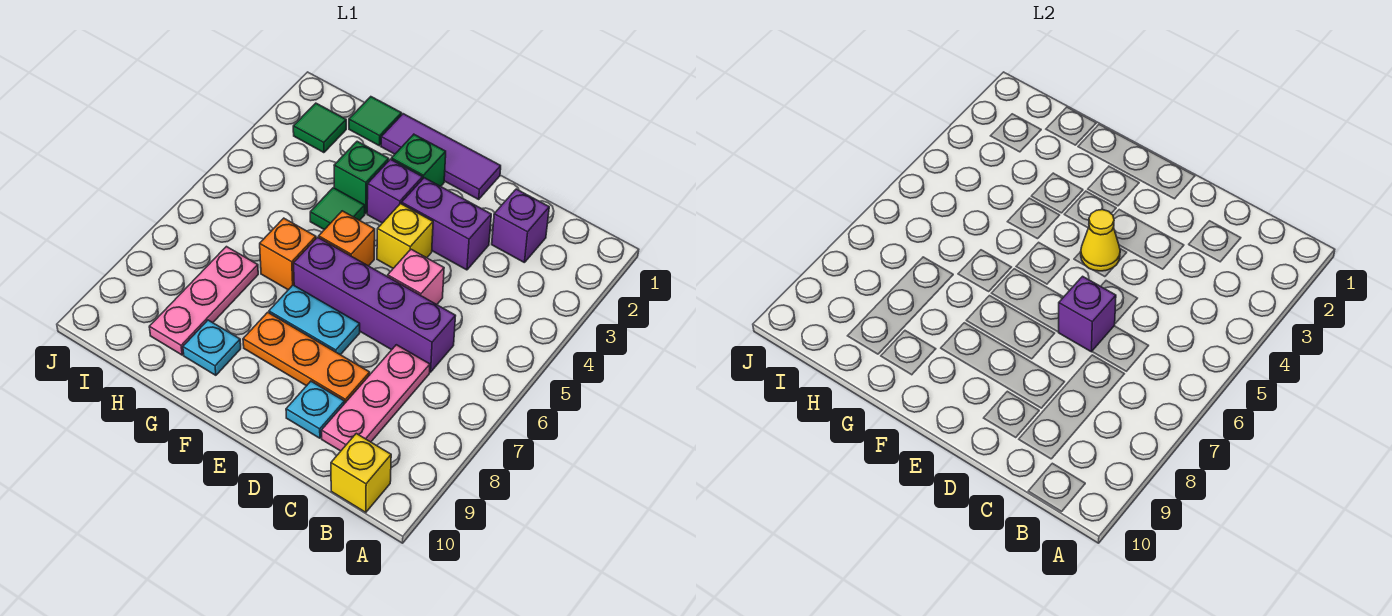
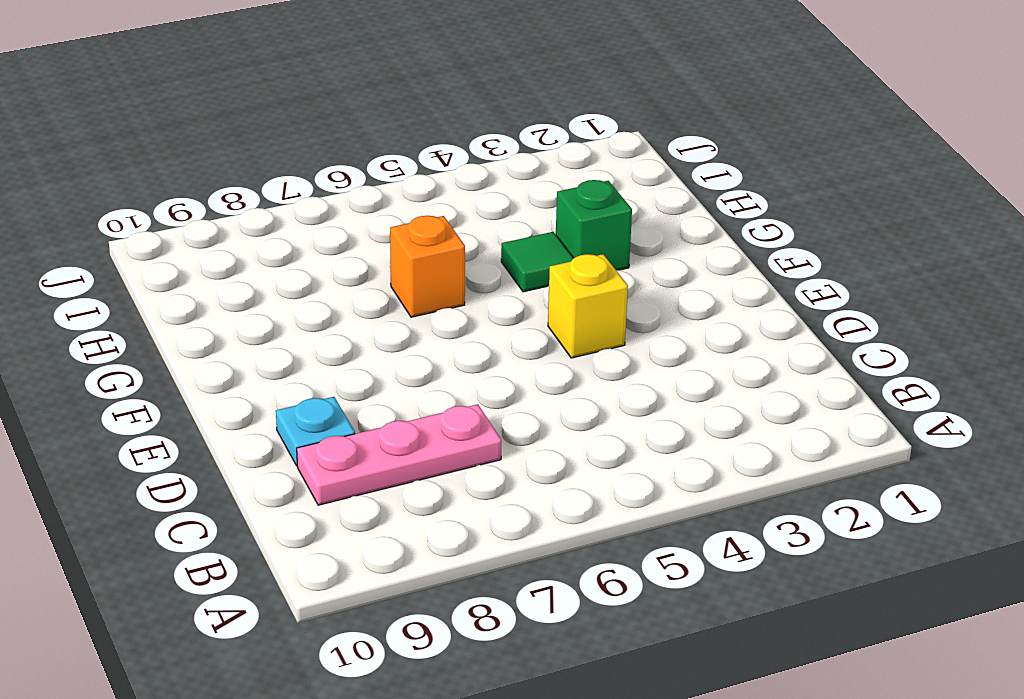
none -> yellow brick B10 level 1
none -> purple brick C2 level 1
none -> purple brick C6:F6 level 1

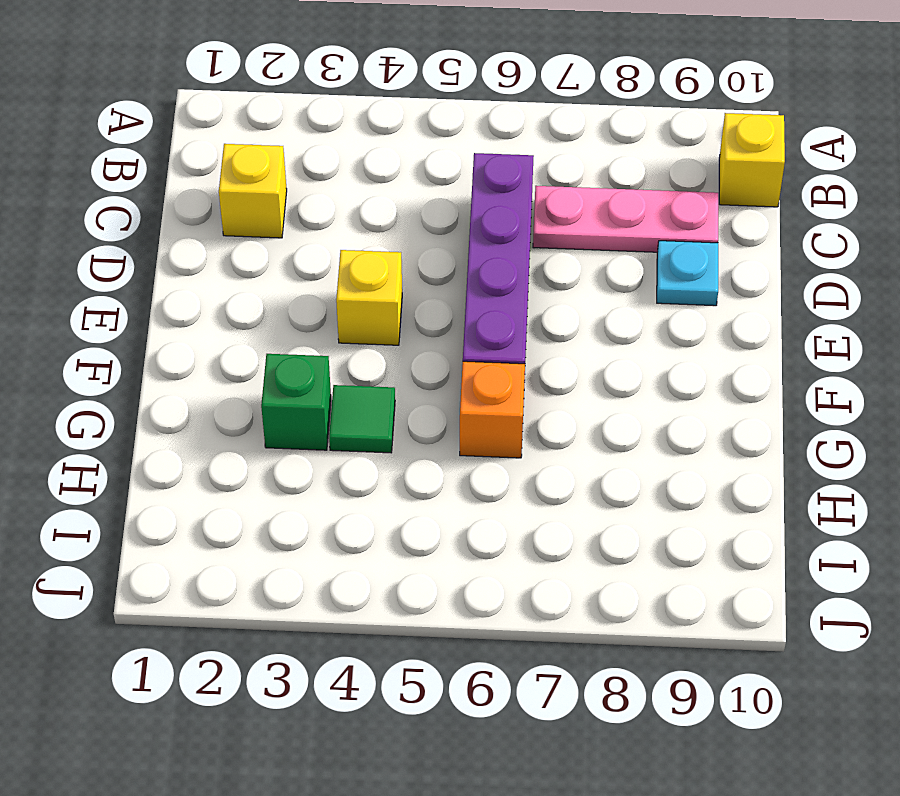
yellow brick C2 level 1 -> purple brick C2 level 1
none -> purple brick D3:E3 level 1
none -> pink brick D5 level 1
none -> orange plate D8:F8 level 1

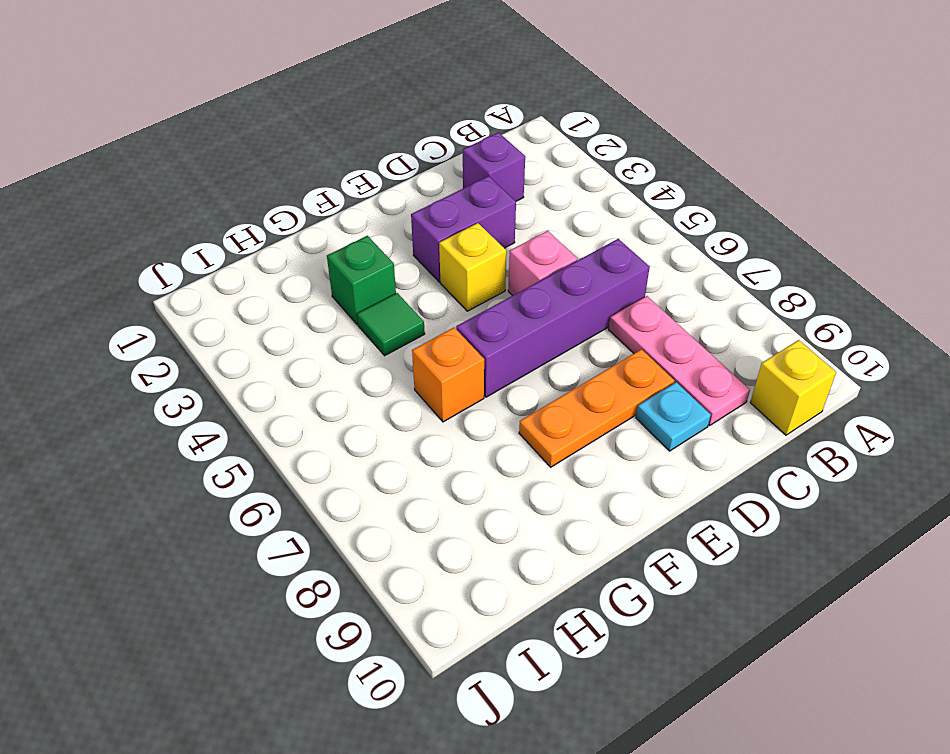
none -> purple tile E1:G1 level 1
none -> cyan plate E7:F7 level 1
none -> green brick F2 level 1

